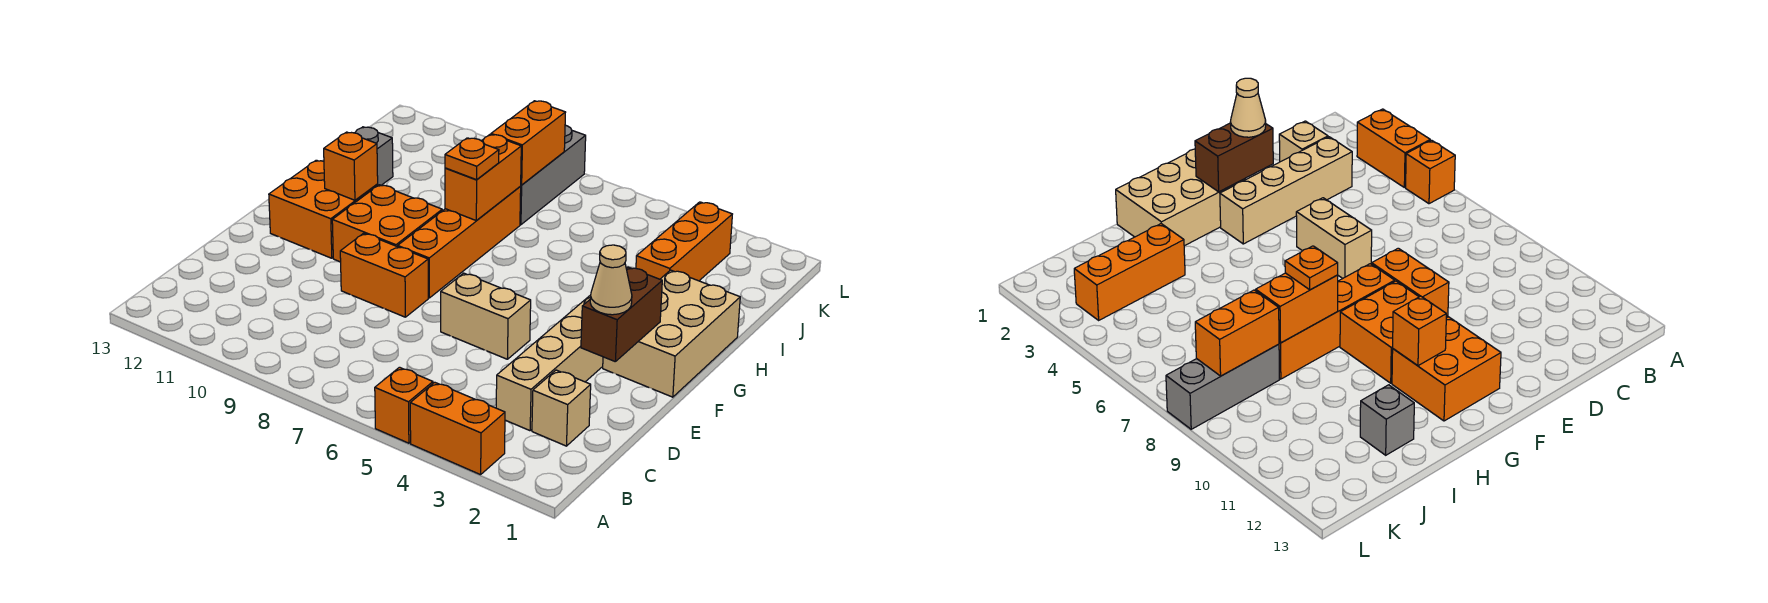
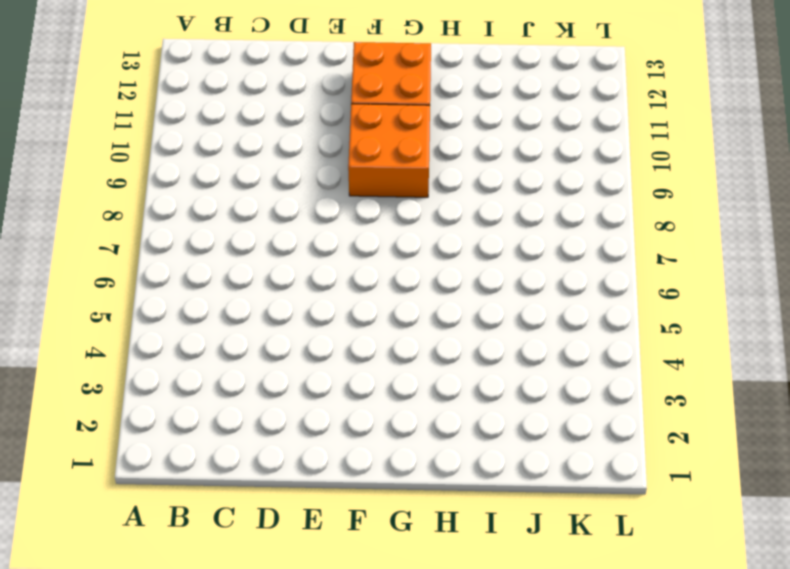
none -> orange brick A3:A4 level 1
none -> orange brick A5 level 1
none -> tan brick C2 level 1

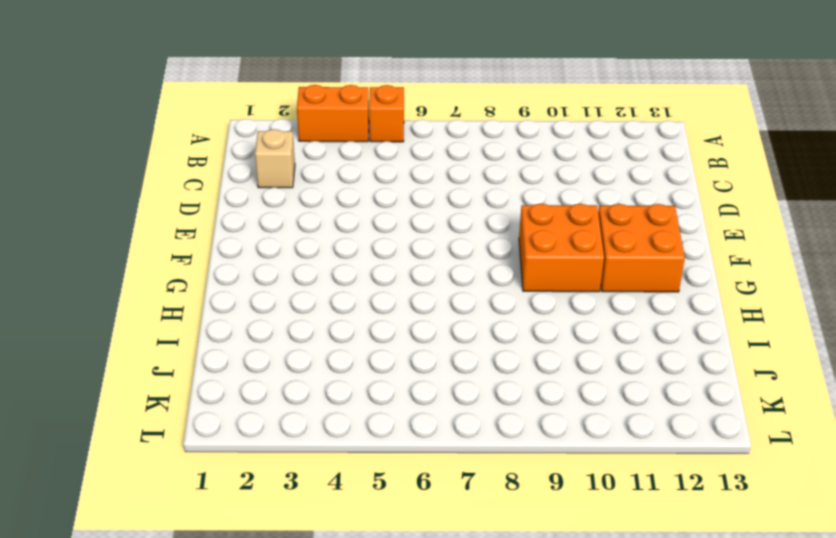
none -> tan brick C3:F3 level 1
none -> tan brick E5:E6 level 1
none -> orange brick E8:E9 level 1

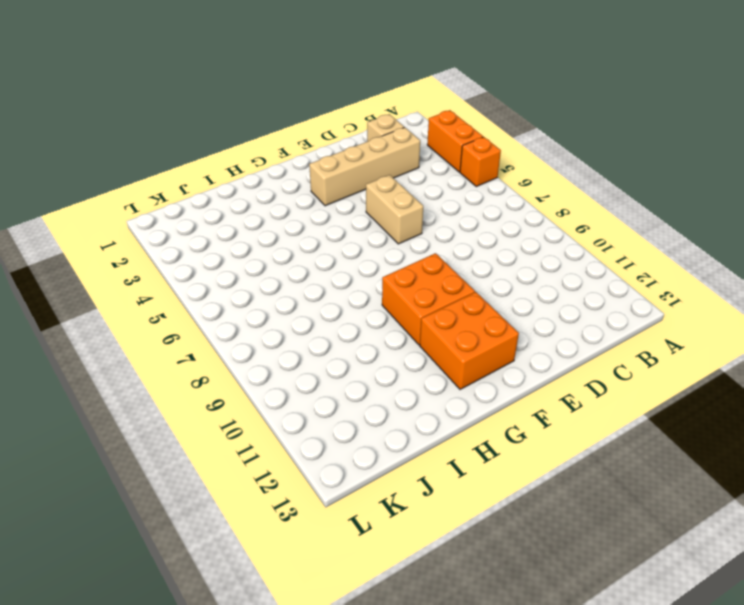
none -> orange brick E8:E9 level 1
none -> tan brick F1:H2 level 1
none -> orange brick F8:I8 level 1

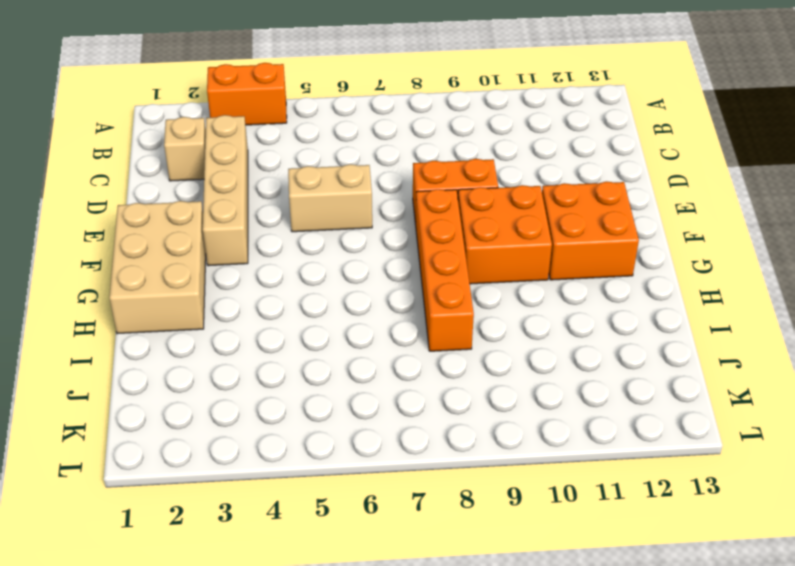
none -> orange brick A5 level 1
none -> orange brick I3:K3 level 1
none -> grey brick I12 level 1

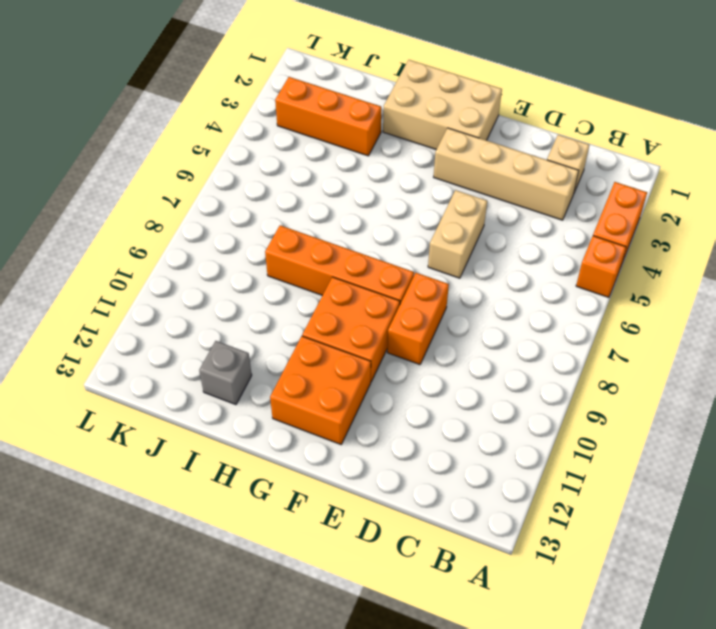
none -> grey brick J8:L8 level 1
none -> brown brick E2:F2 level 2
none -> orange brick G11 level 2

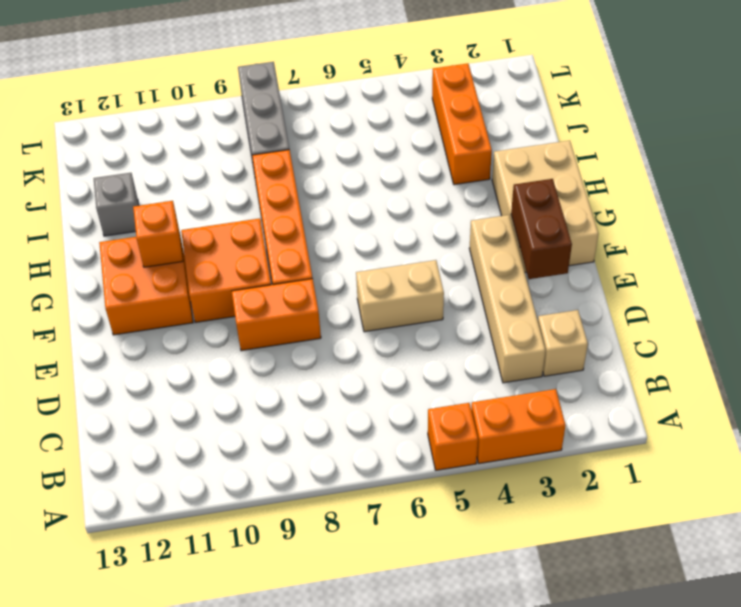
none -> orange brick H8:I8 level 2
none -> orange brick J8:K8 level 2
none -> tan cone E2 level 3

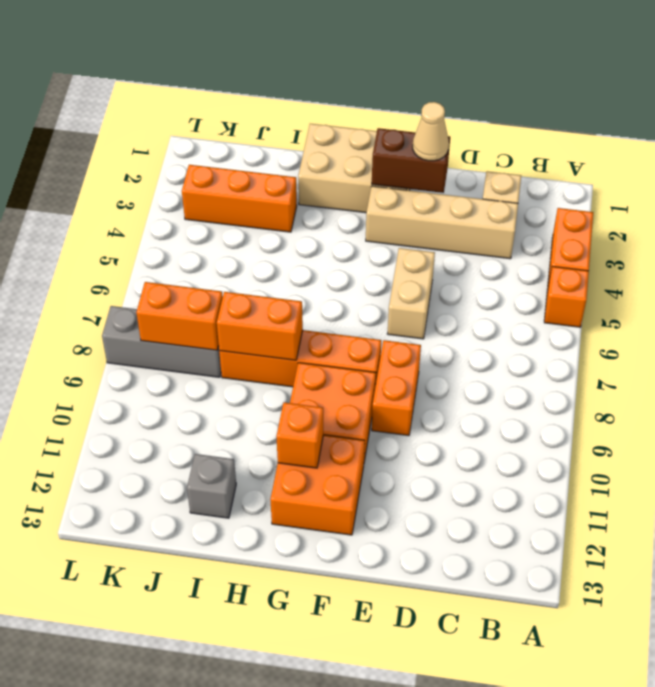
none -> orange plate H8 level 3

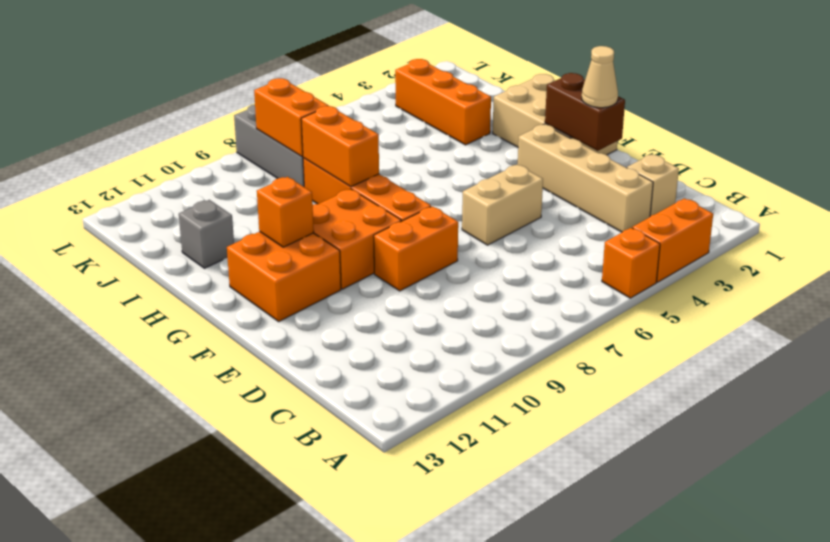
none -> orange plate H8 level 3

